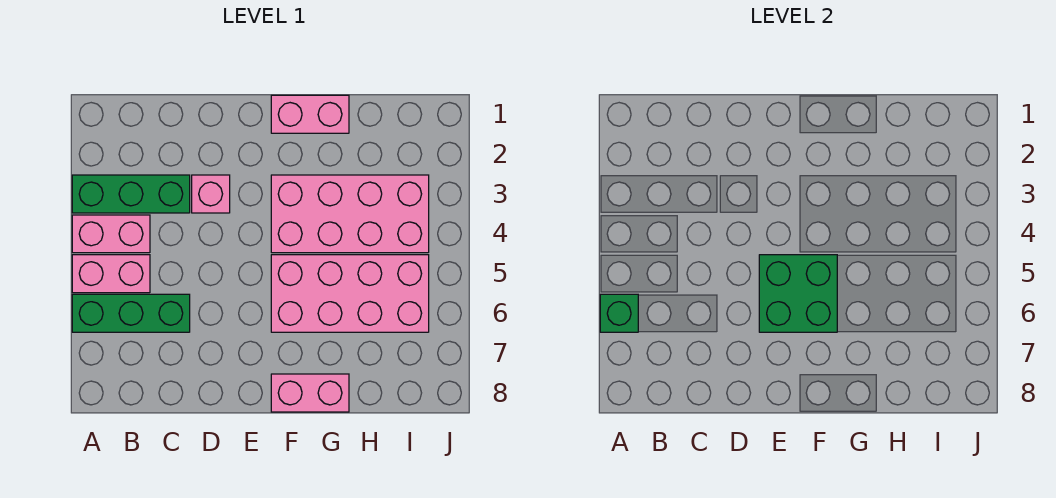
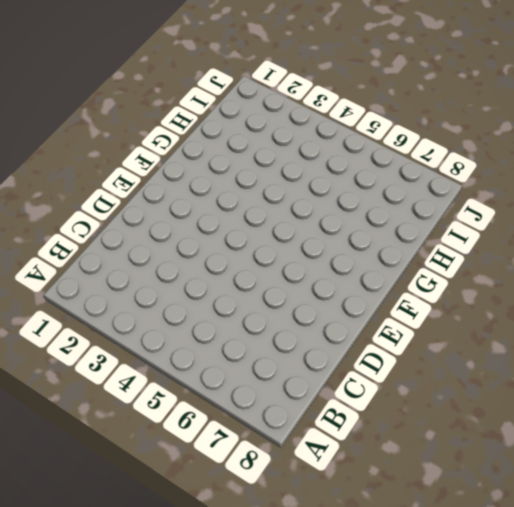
none -> green brick A3:C3 level 1
none -> pink brick A4:B4 level 1

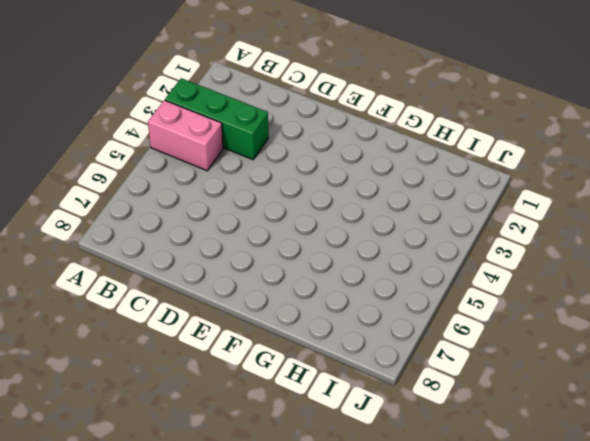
none -> pink brick A5:B5 level 1
none -> green brick A6:C6 level 1

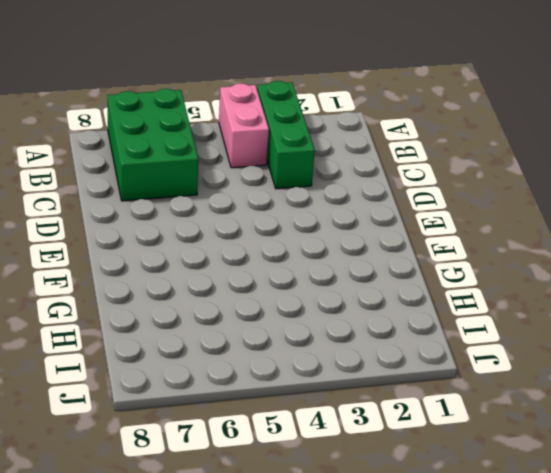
green brick A6:C7 level 1 -> green brick A6:C6 level 1
none -> pink brick A5:B5 level 1
none -> pink brick D3 level 1

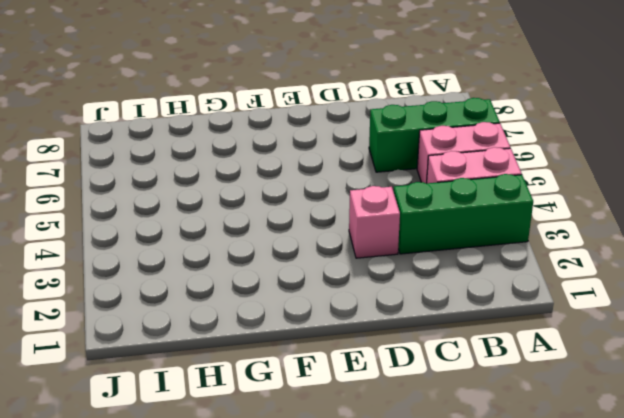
none -> pink brick F1:G1 level 1
none -> pink brick F3:I4 level 1

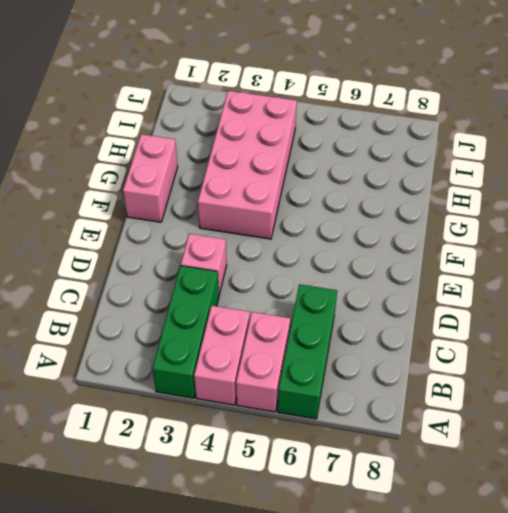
none -> pink brick F5:I6 level 1
none -> pink brick F8:G8 level 1

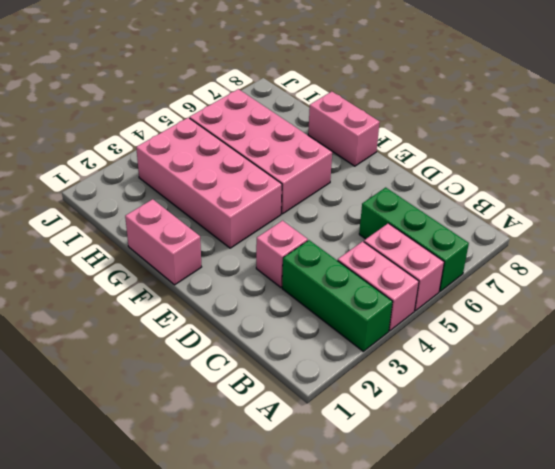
none -> green brick A6 level 2
none -> green brick E5:F6 level 2

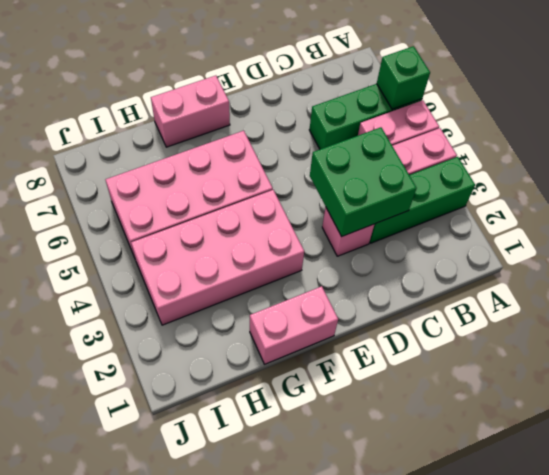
green brick C3:D4 level 2 -> green brick E5:F6 level 2

